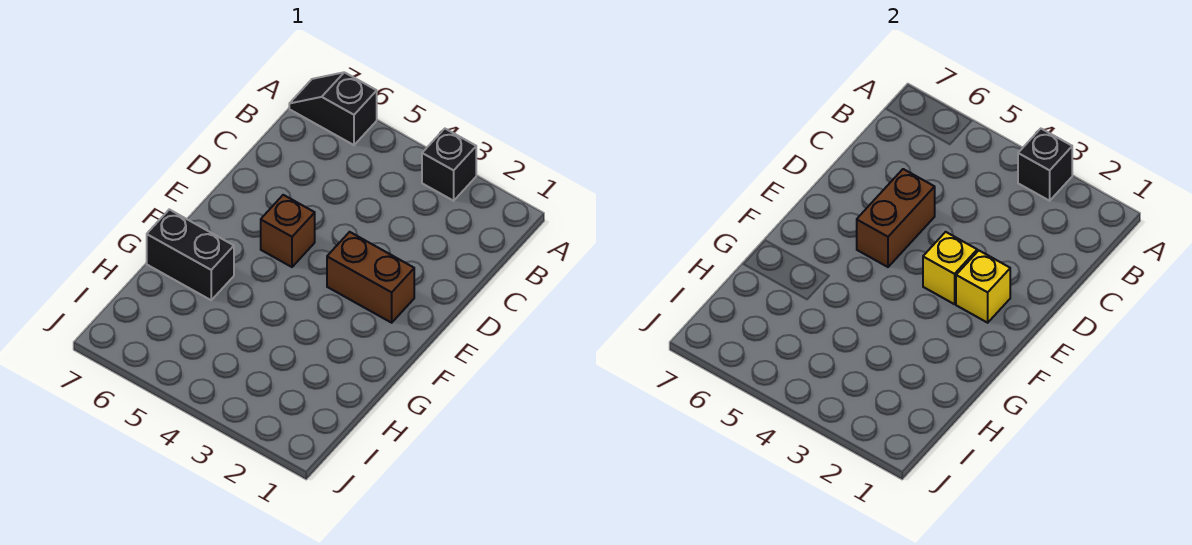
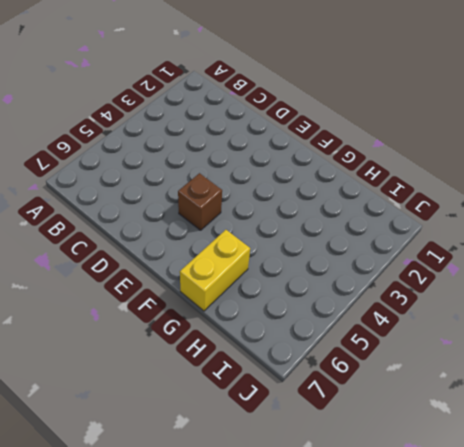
yellow brick G6:G7 level 1 -> black brick G6:G7 level 1
none -> black brick A3 level 1
none -> black slope A6:A7 level 1 top 6

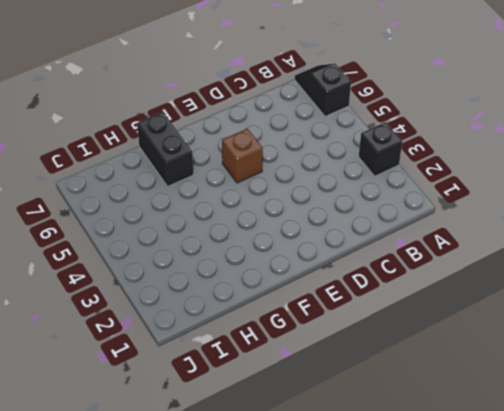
none -> brown brick E2:E3 level 1
none -> black brick A3 level 2

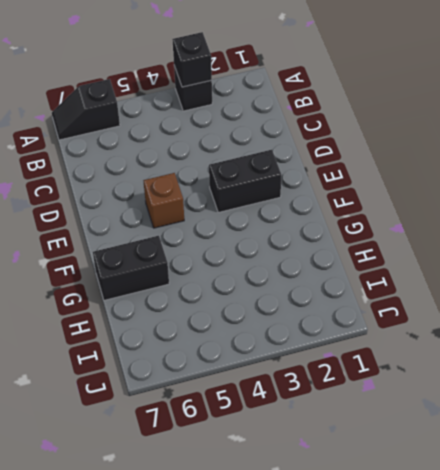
black brick E2:E3 level 1 -> brown brick E2:E3 level 1
none -> brown brick D5:E5 level 2
none -> yellow brick E2 level 2

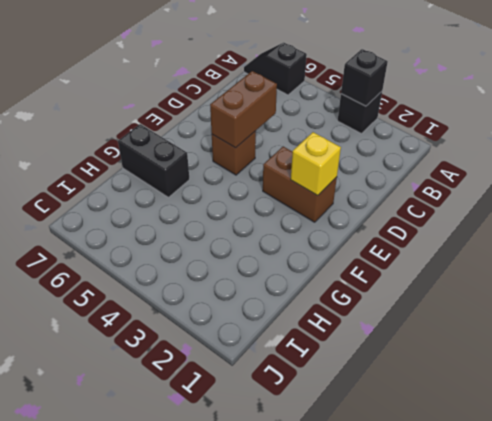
none -> yellow brick E3 level 2

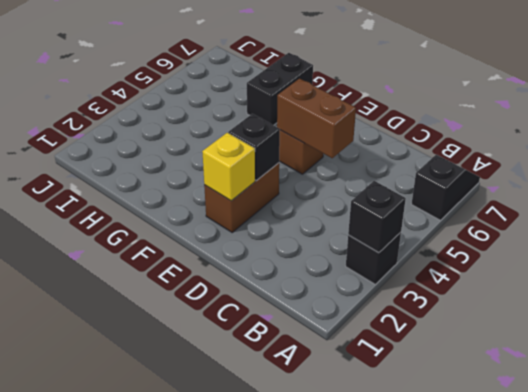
black brick E3 level 2 -> yellow brick E3 level 2

